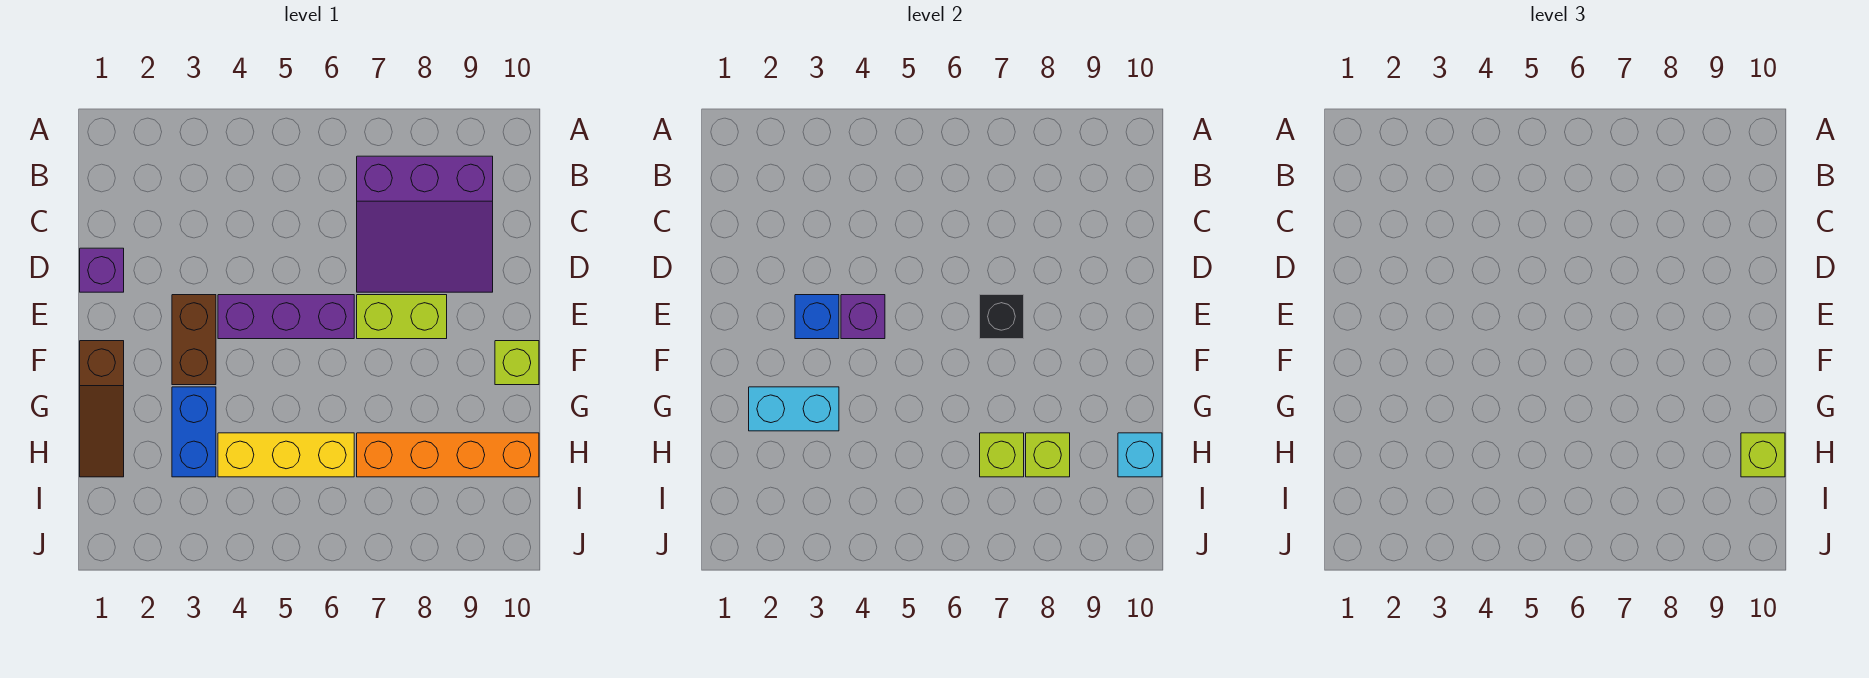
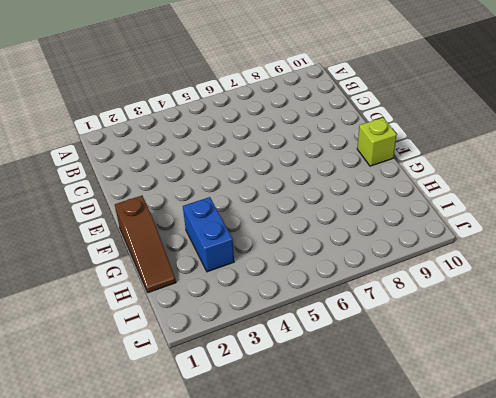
none -> purple slope B7:D9 level 1 top B
none -> purple brick D1 level 1
none -> brown brick E3:F3 level 1

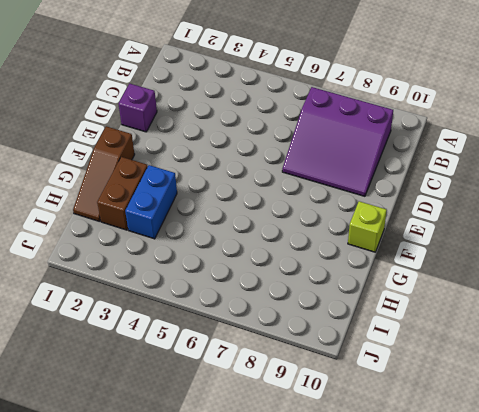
brown brick G2:H2 level 1 -> brown brick E3:F3 level 1
none -> purple brick E4:E6 level 1
none -> lime brick E7:E8 level 1
none -> yellow brick H4:H6 level 1

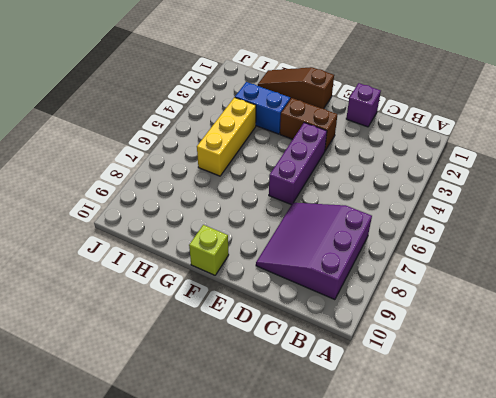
none -> lime brick E7:E8 level 1
none -> orange brick H7:H10 level 1
none -> blue brick E3 level 2

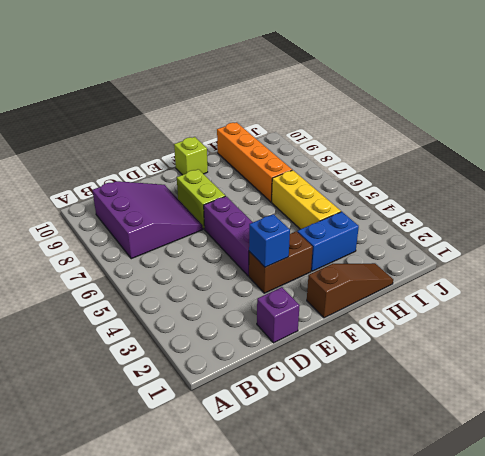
none -> purple brick E4 level 2
none -> black brick E7 level 2
none -> cyan brick G2:G3 level 2

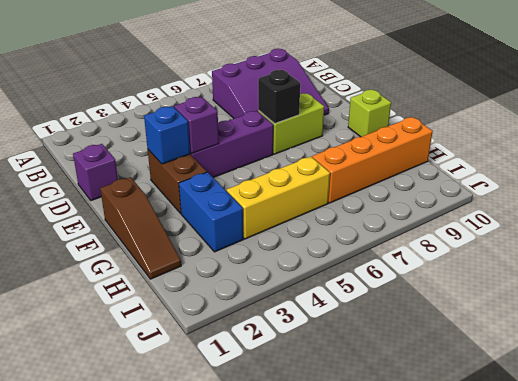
none -> cyan brick G2:G3 level 2
none -> lime brick H7 level 2
none -> lime brick H8 level 2

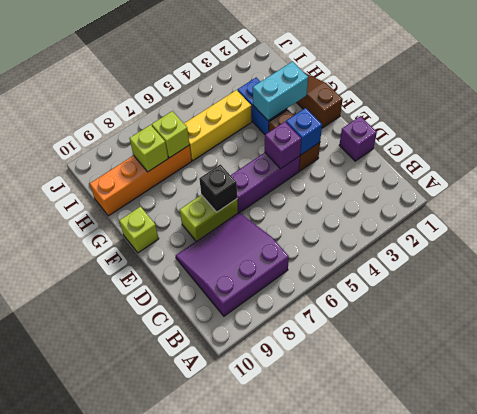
none -> cyan brick H10 level 2
none -> lime brick H10 level 3

